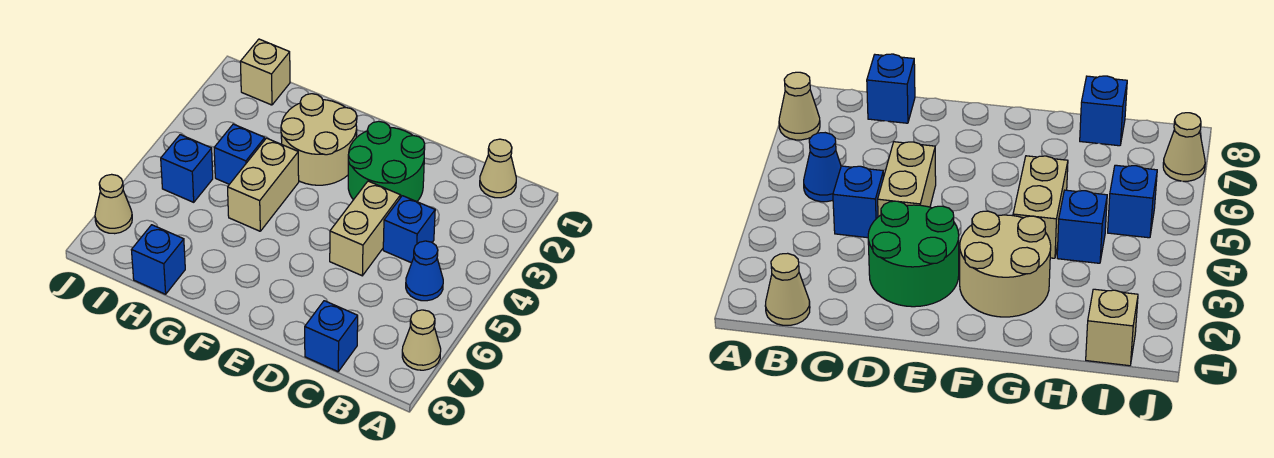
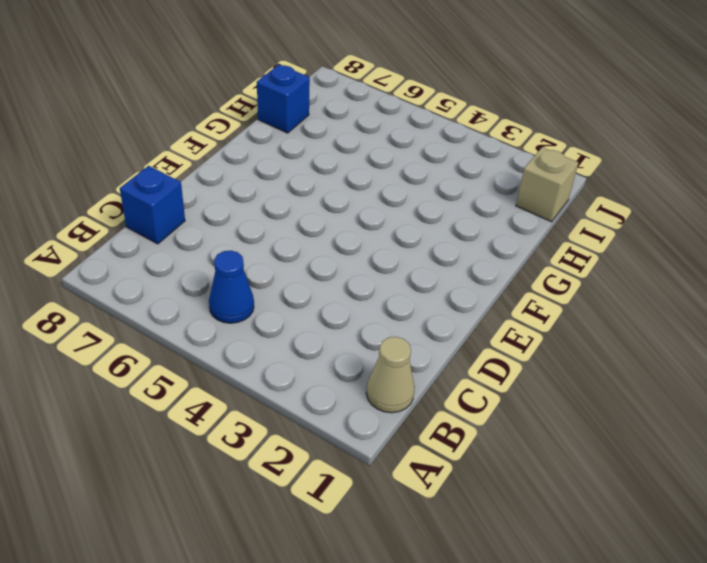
none -> tan cone A7 level 1
none -> blue brick C4 level 1
none -> green round brick D2:E3 level 1

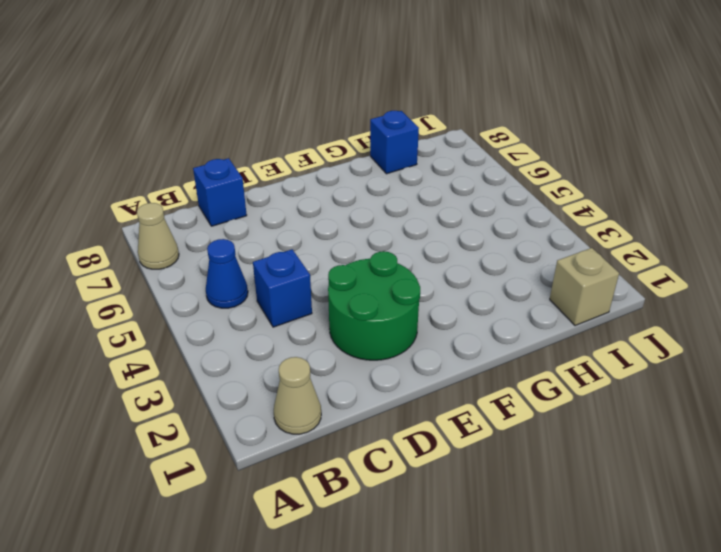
none -> tan brick D4:D5 level 1
none -> tan round brick F2:G3 level 1
none -> tan brick G4:G5 level 1

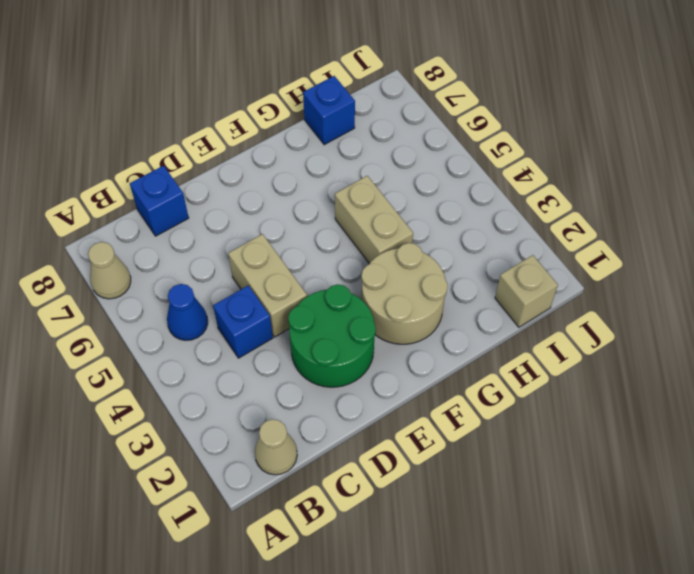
none -> blue brick H4 level 1
none -> blue brick I5 level 1
none -> tan cone J7 level 1

